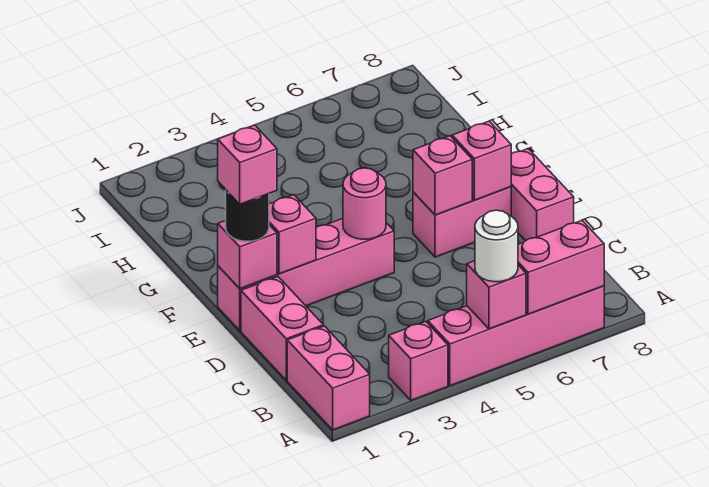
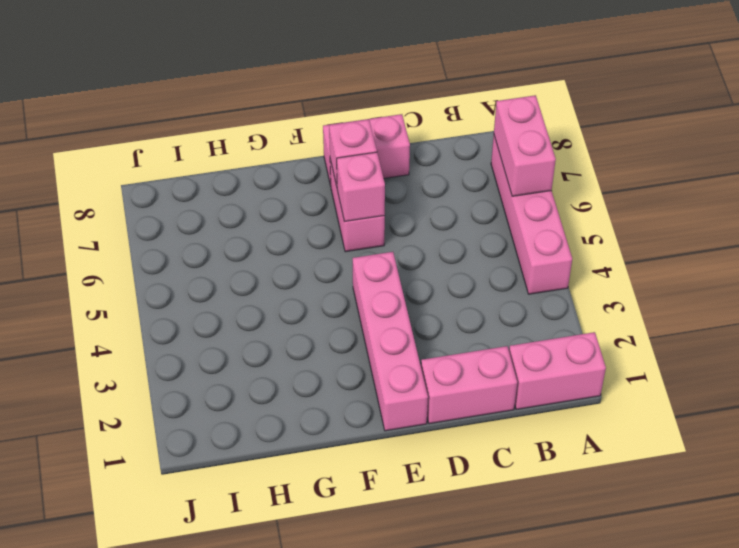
none -> pink brick A3 level 1
none -> pink brick A5 level 2
none -> pink brick E1 level 2

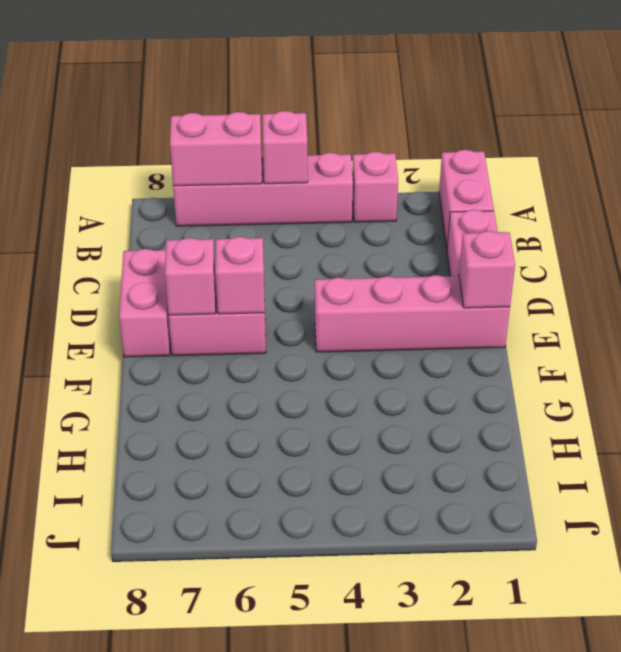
none -> pink brick E2 level 2
none -> pink round brick E4 level 2
none -> white round brick A5 level 3

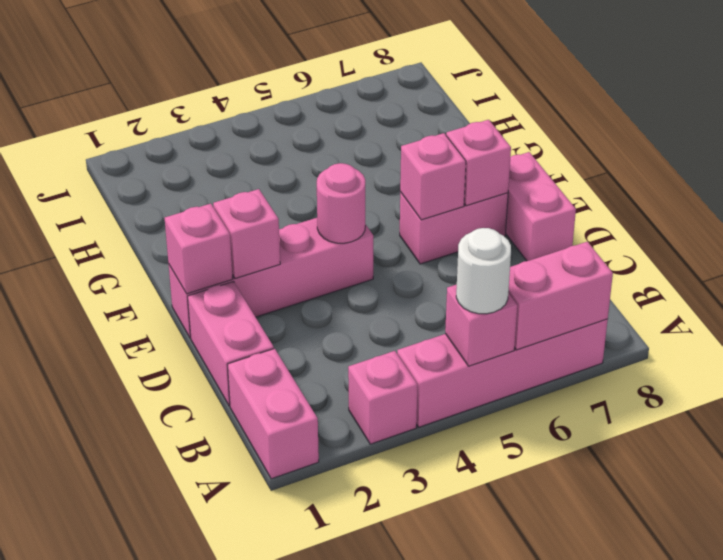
none -> black round brick E1 level 3
none -> pink brick E1 level 4

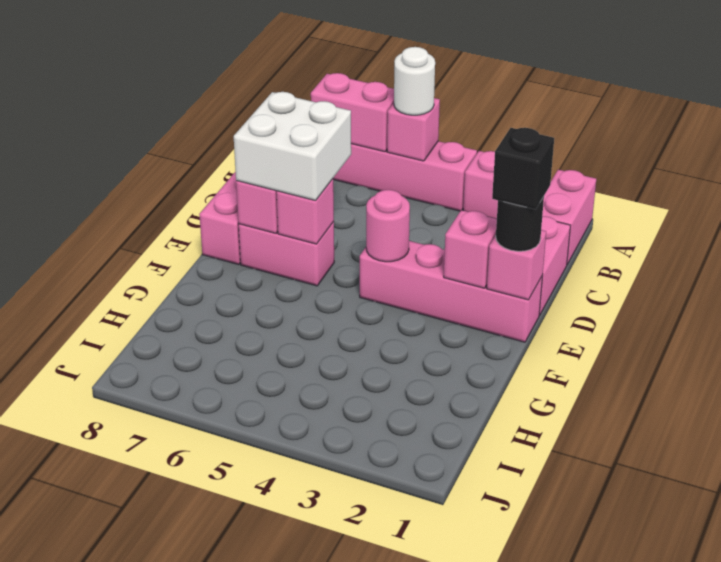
white brick D6:E7 level 3 -> none
black brick E1 level 4 -> pink brick E1 level 4

